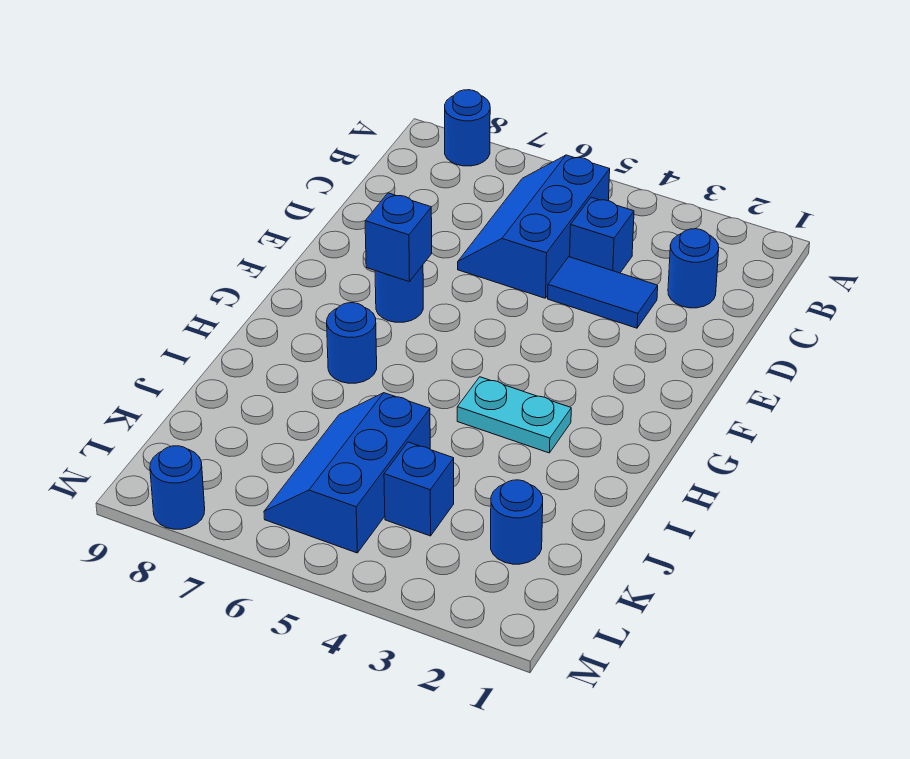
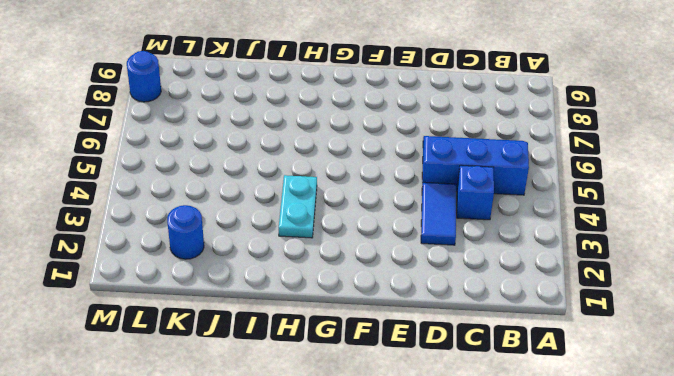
none -> blue round brick A8 level 1
none -> blue round brick C2 level 1
none -> blue round brick F7 level 1

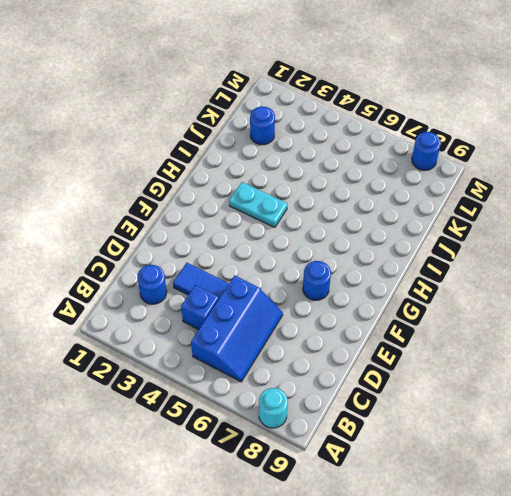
cyan round brick A8 level 1 -> blue round brick A8 level 1
none -> blue round brick H7 level 1
none -> blue slope J5:L6 level 1 top 5
none -> blue brick K4 level 1

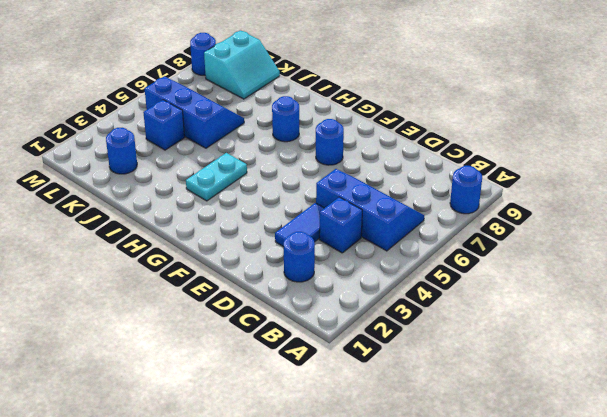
cyan slope K8:L9 level 1 top L -> none
none -> blue brick F7 level 2

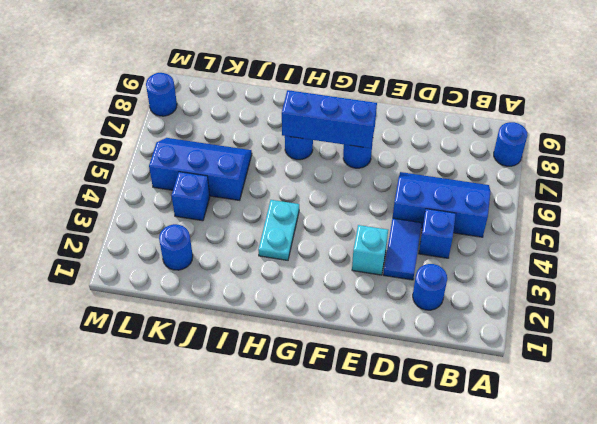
cyan brick E3 level 1 -> none
blue brick F7:H7 level 2 -> blue brick F7 level 2

